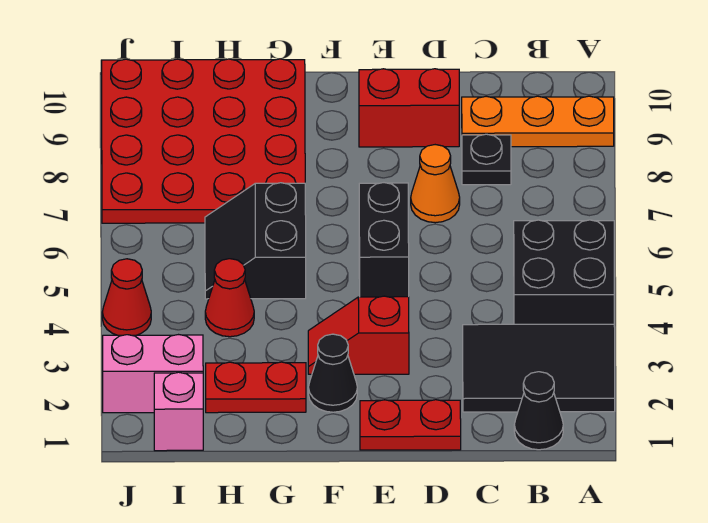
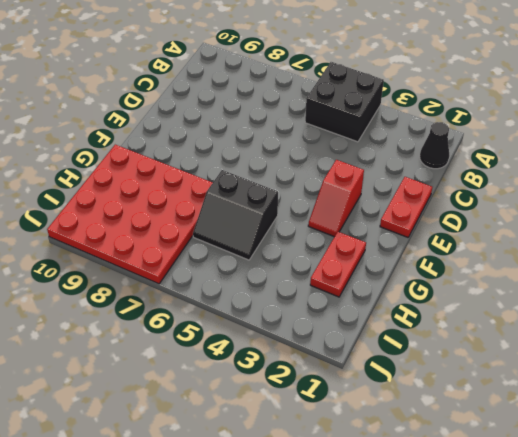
none -> black tile A2:C3 level 1
none -> orange plate A9:C9 level 1
none -> black plate C8 level 1

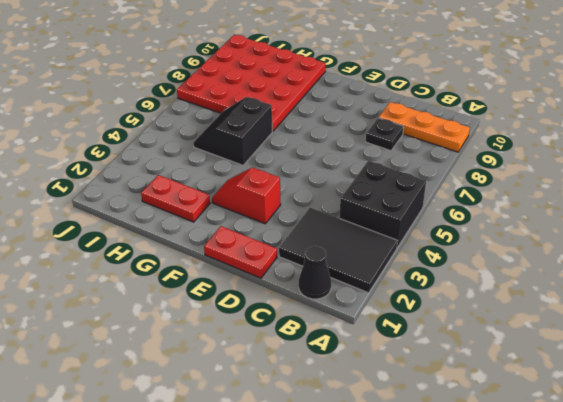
none -> orange cone D7 level 1
none -> red brick D9:E9 level 1
none -> black brick E5:E6 level 1

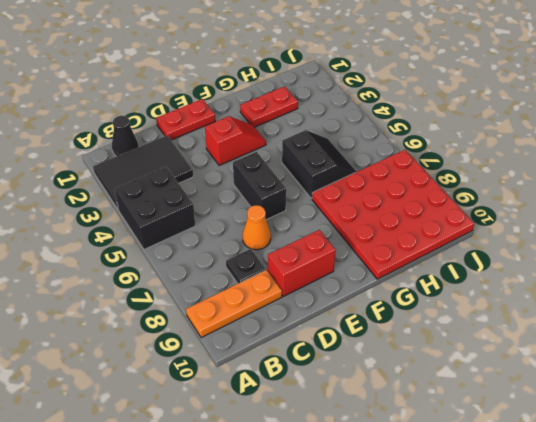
none -> black cone F2 level 1
none -> red cone H4 level 1
none -> pink brick I1 level 1

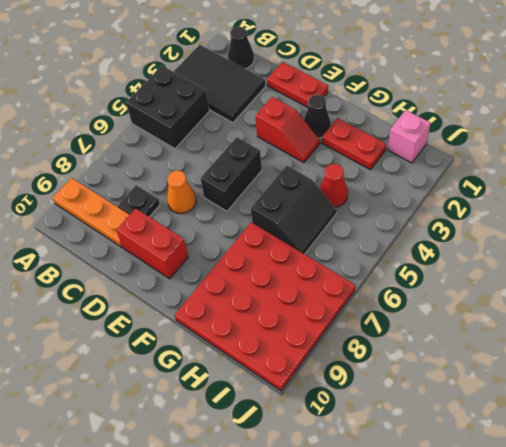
none -> pink brick I2:J2 level 1
none -> red cone J4 level 1

